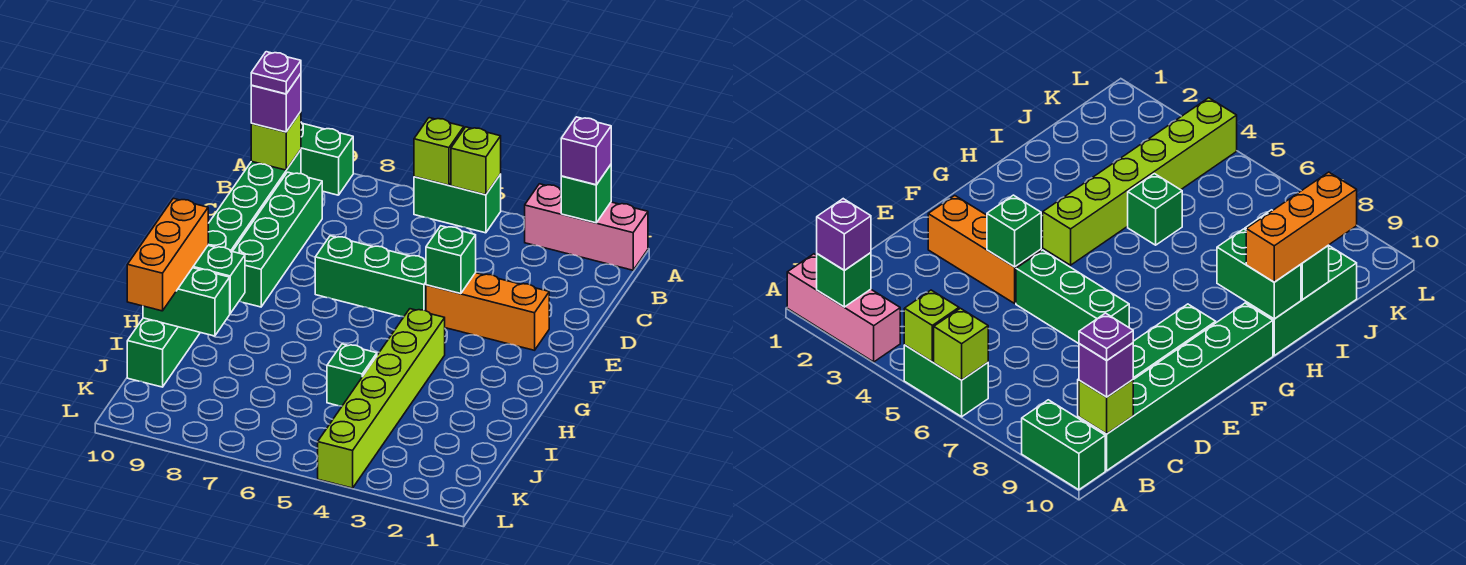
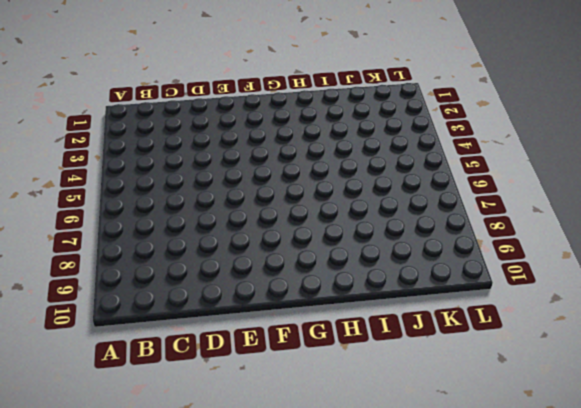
none -> pink brick A1:A3 level 1
none -> green brick A5:A6 level 1
none -> green brick A9:A10 level 1

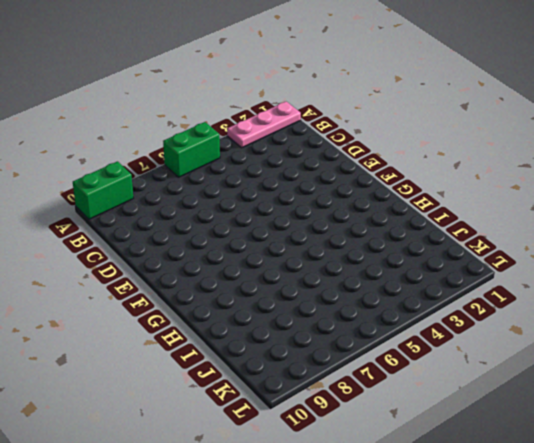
pink plate A1:A3 level 1 -> pink brick A1:A3 level 1
none -> green brick B10:G10 level 1
none -> green brick C9:F9 level 1
none -> orange brick E2:E4 level 1

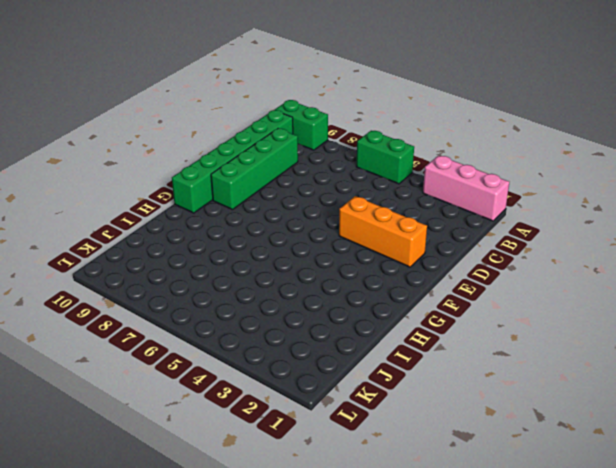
none -> green brick E5:E7 level 1
none -> lime brick G4:L4 level 1
none -> green brick H10:J10 level 1

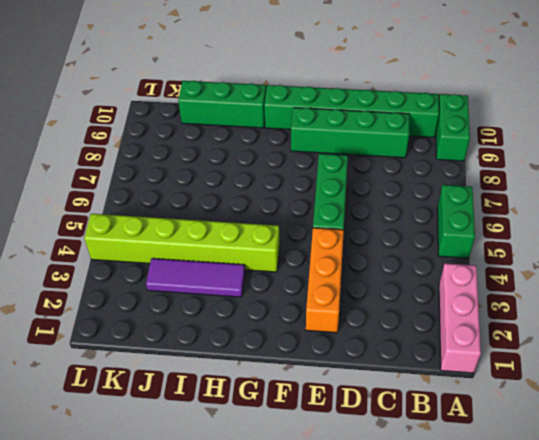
purple tile H3:J3 level 1 -> none
none -> green brick I5 level 1
none -> green brick A2 level 2
none -> lime brick A5 level 2

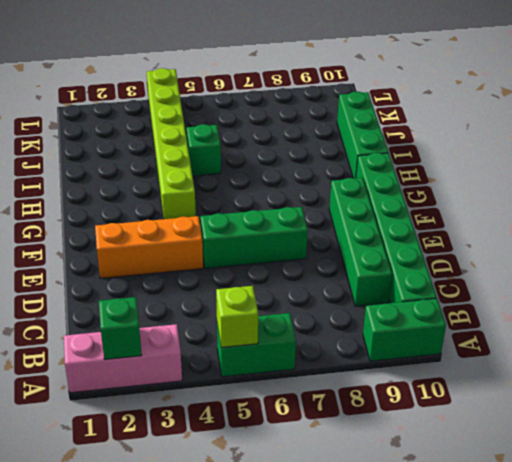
none -> lime brick A6 level 2
none -> lime brick B10 level 2
none -> green brick E4 level 2

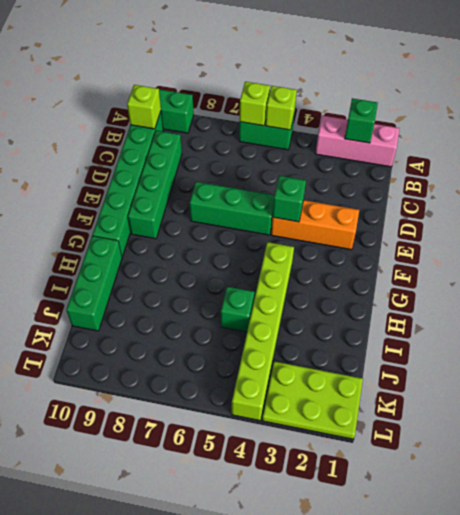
lime plate K1:L3 level 1 -> none
none -> green brick H9:H10 level 2
none -> green brick I9:I10 level 2
none -> purple brick A2 level 3

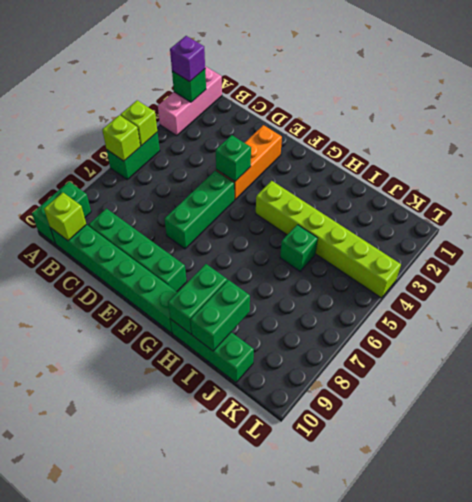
none -> purple brick B10 level 3
none -> orange brick H10:J10 level 3
none -> purple plate B10 level 4

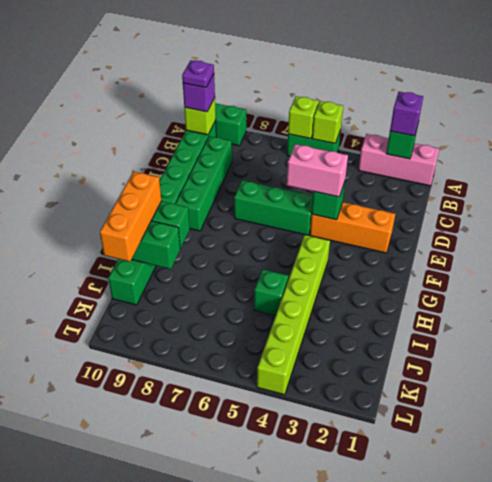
pink brick E4:E5 level 3 -> none

